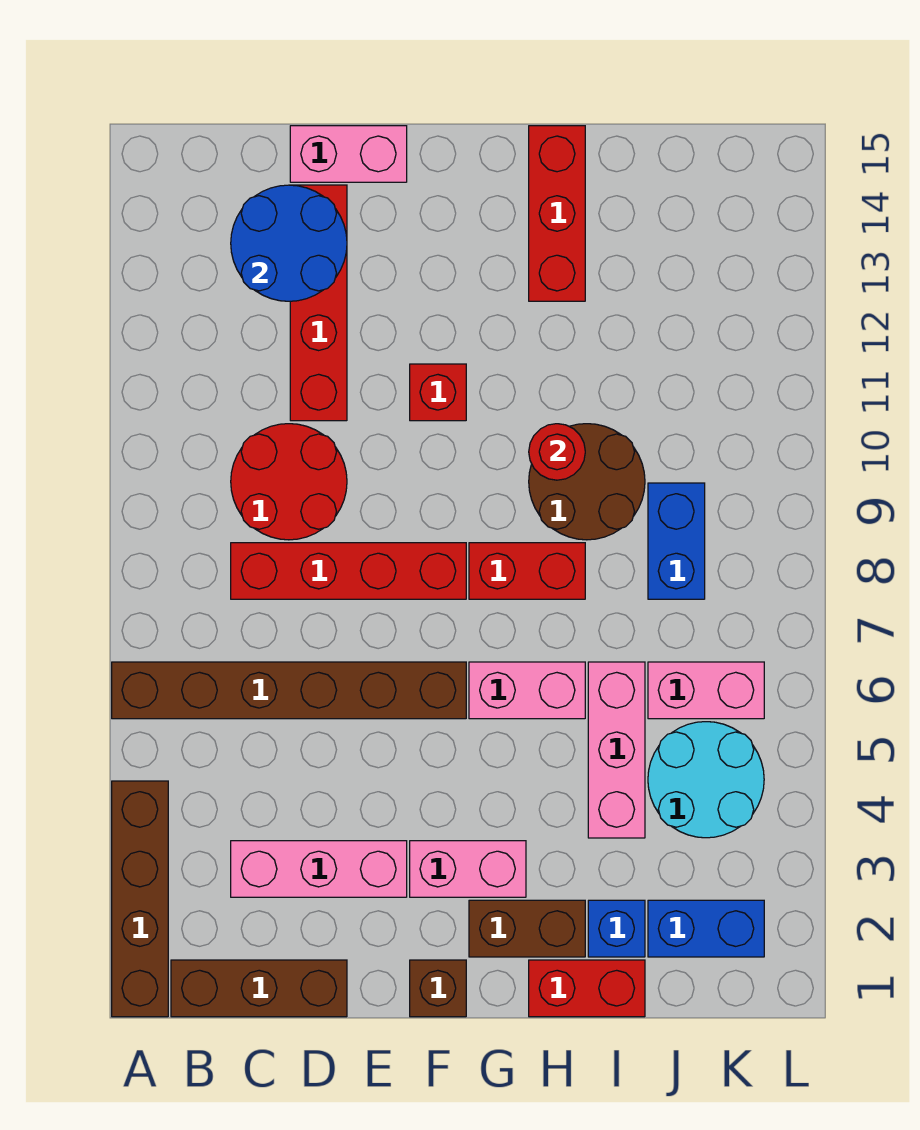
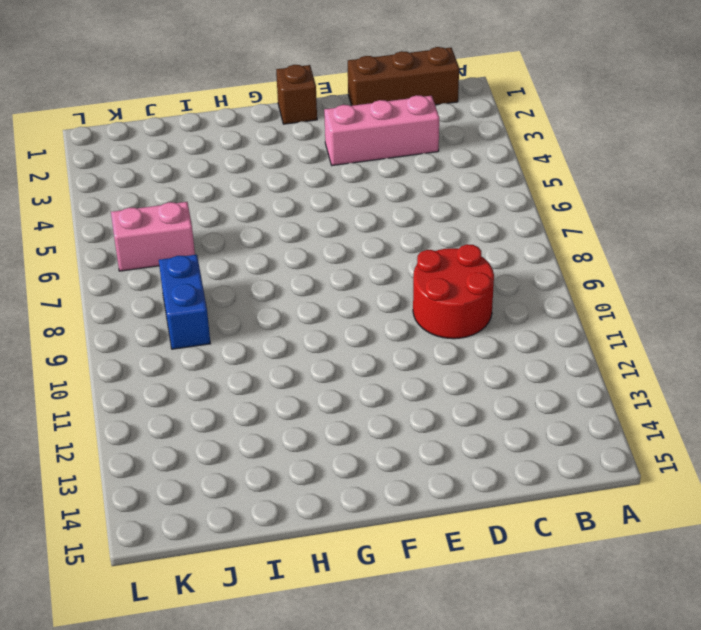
none -> brown brick A1:A4 level 1
none -> brown brick A6:F6 level 1
none -> red brick C8:F8 level 1

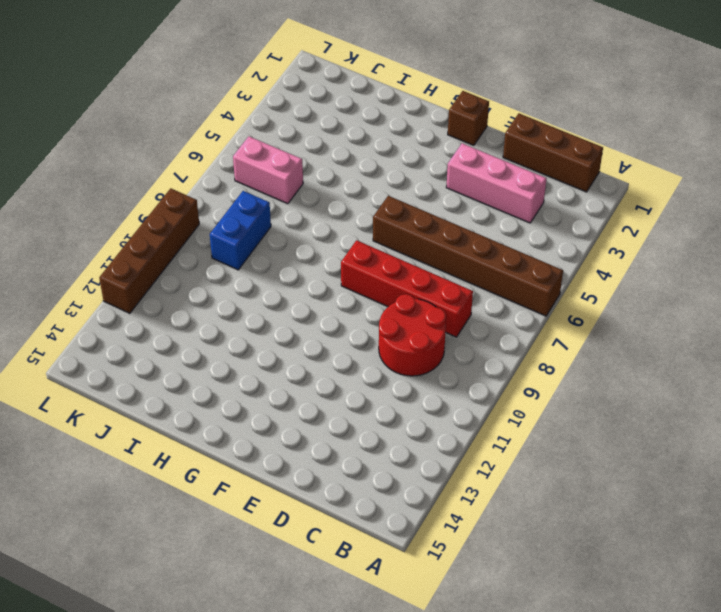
brown brick L9:L12 level 1 -> brown brick A1:A4 level 1
none -> red brick D11:D14 level 1
none -> pink brick D15:E15 level 1
none -> pink brick F3:G3 level 1

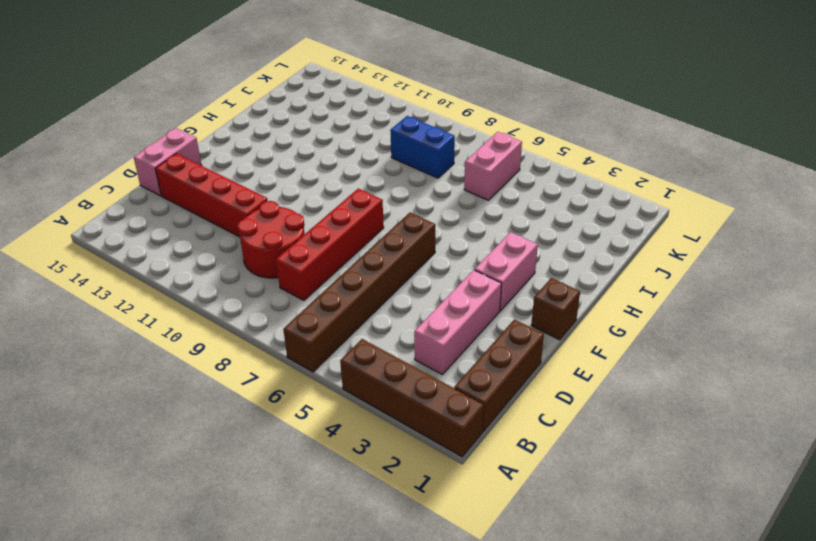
none -> red brick F11 level 1
none -> brown brick G2:H2 level 1
none -> pink brick G6:H6 level 1

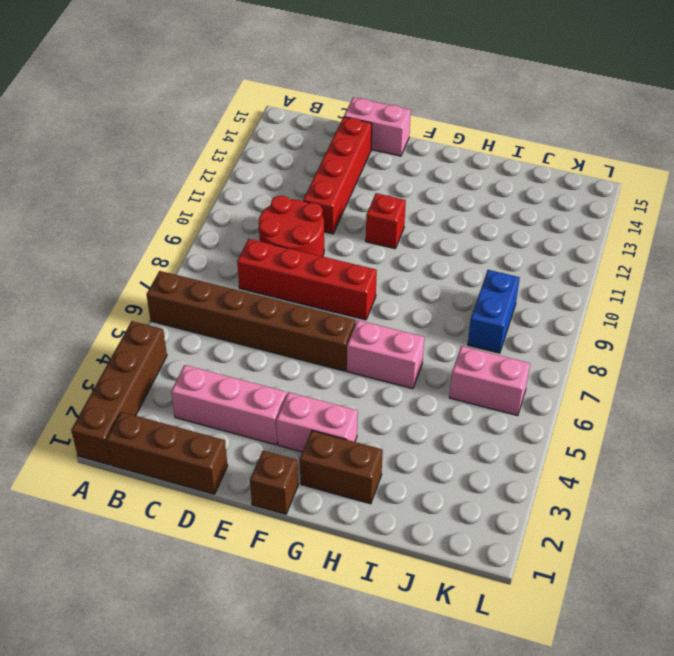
none -> red brick G8:H8 level 1
none -> red brick H1:I1 level 1
none -> brown round brick H9:I10 level 1

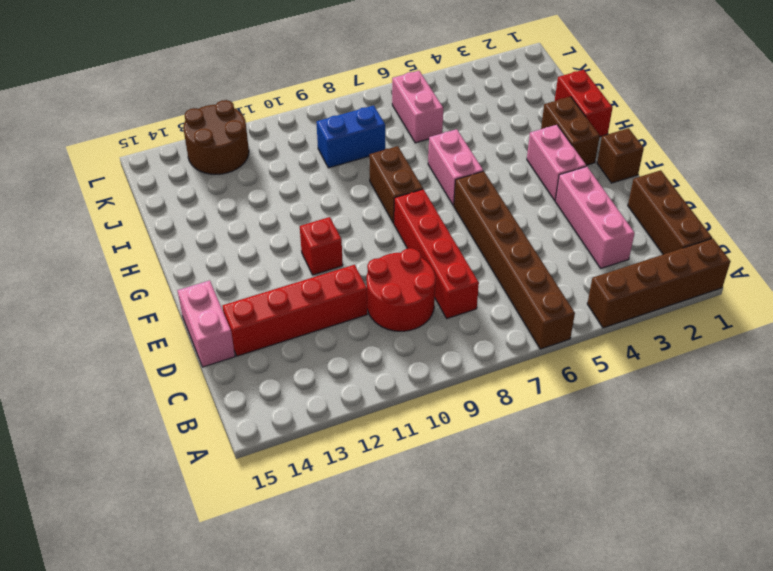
brown brick G8:H8 level 1 -> red brick G8:H8 level 1
brown round brick K12:L13 level 1 -> brown round brick H9:I10 level 1
none -> red brick H13:H15 level 1
none -> blue brick I2 level 1
none -> pink brick I4:I6 level 1

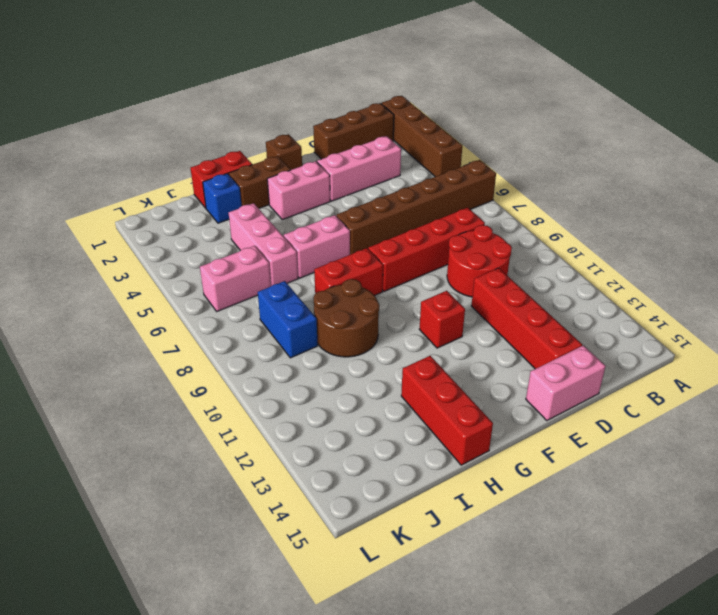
none -> blue brick J2:K2 level 1
none -> cyan round brick J4:K5 level 1
none -> blue round brick C13:D14 level 2

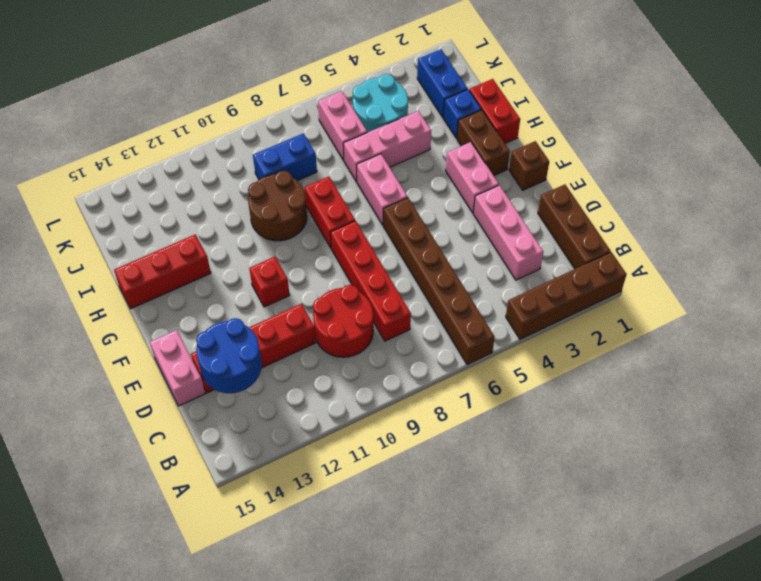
none -> red round brick H10 level 2

